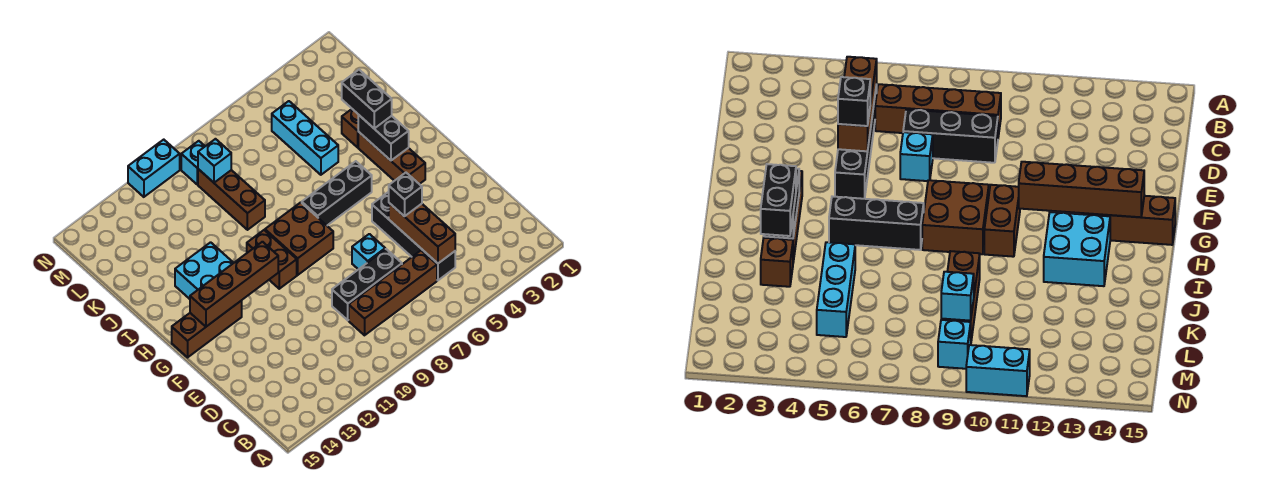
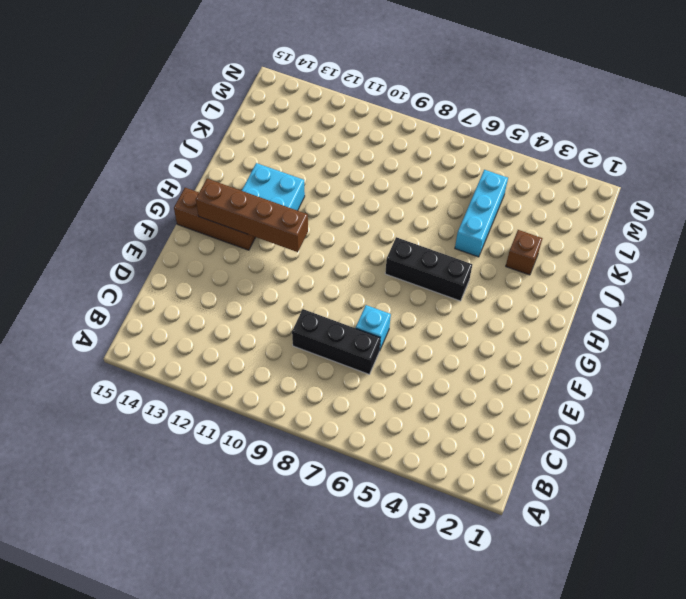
none -> black brick C5:F5 level 1
none -> brown brick C6:C9 level 1
none -> brown brick G3:I3 level 1

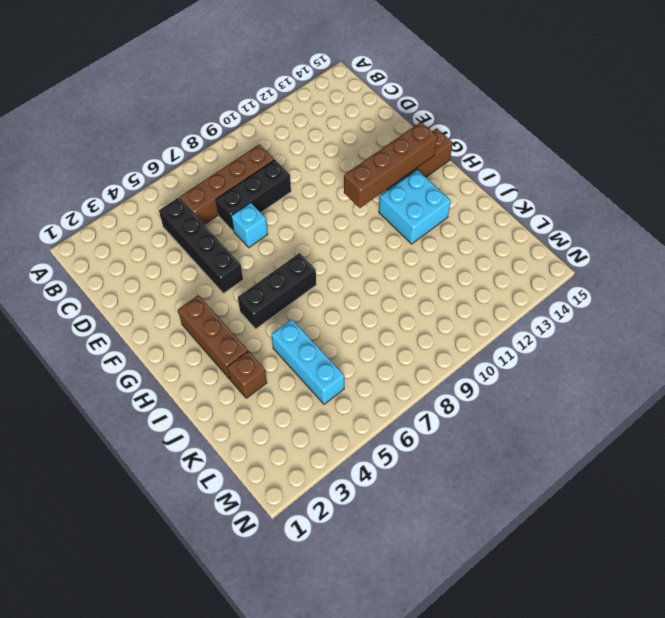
none -> brown brick G8:H9 level 1
none -> brown brick G10:H10 level 1
none -> brown brick J9:L9 level 1

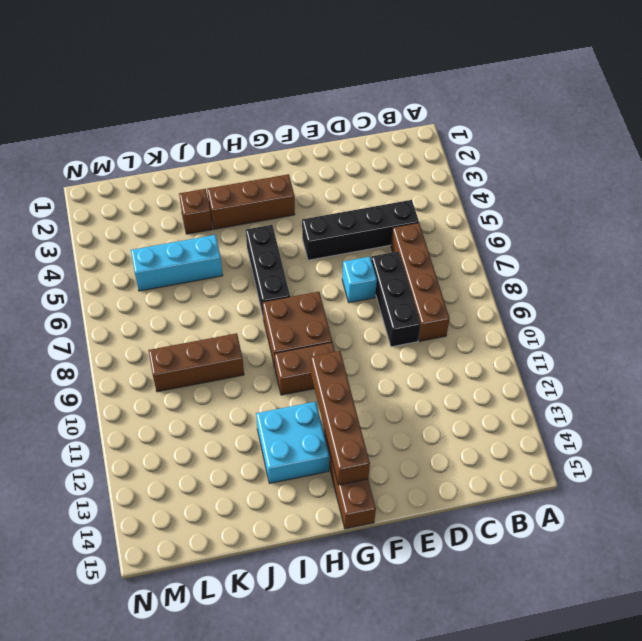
none -> cyan brick M9 level 1
none -> cyan brick N10:N11 level 1
none -> brown brick C5:E5 level 2

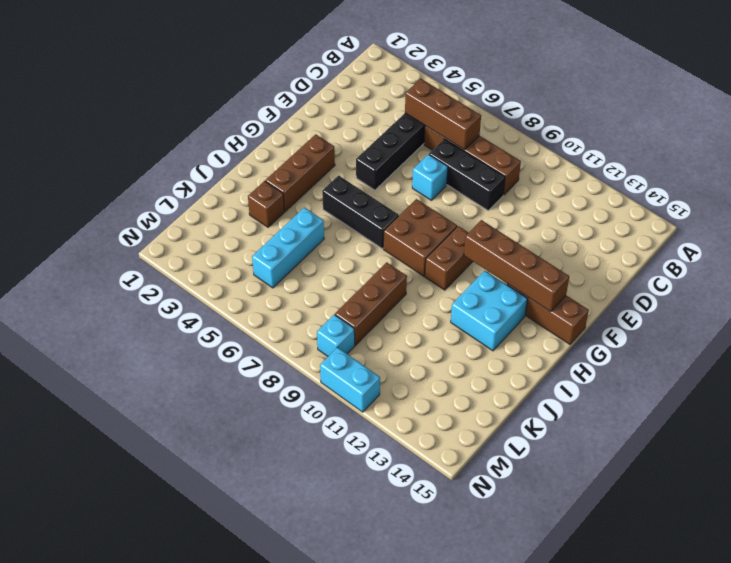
brown brick C5:C7 level 2 -> brown brick C5:E5 level 2
none -> black brick H3:I3 level 2
none -> cyan brick L9 level 2
none -> black brick E5 level 3

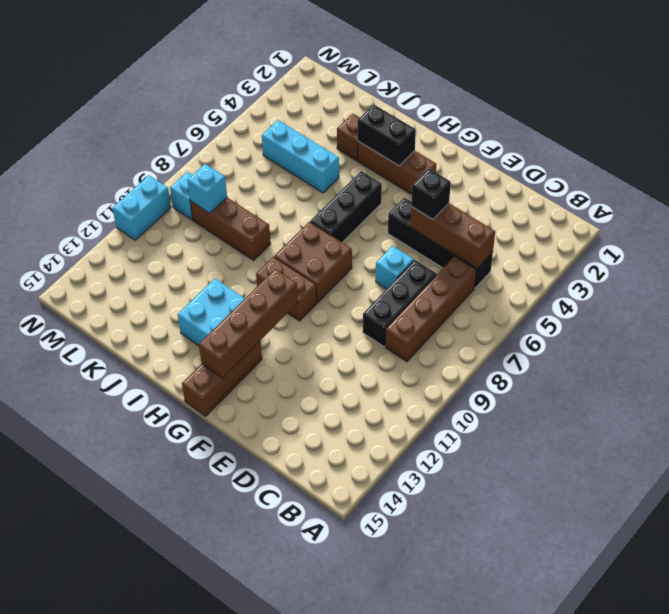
none -> black brick I3:J3 level 3

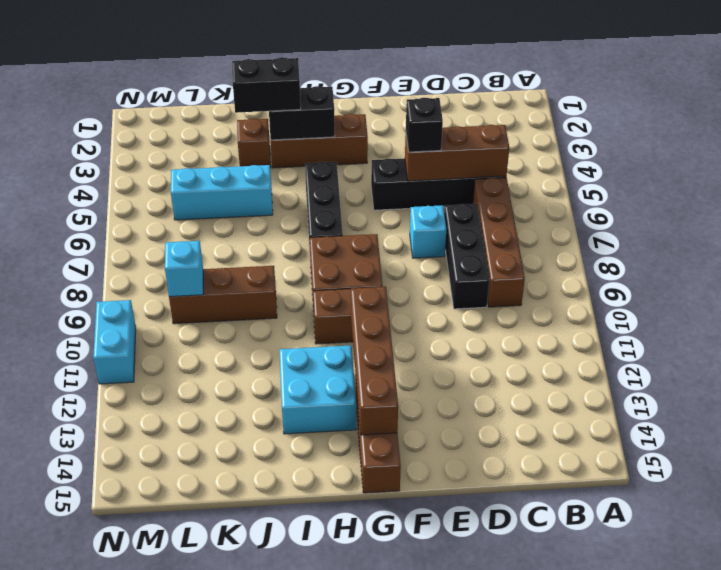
none -> cyan brick M9 level 1

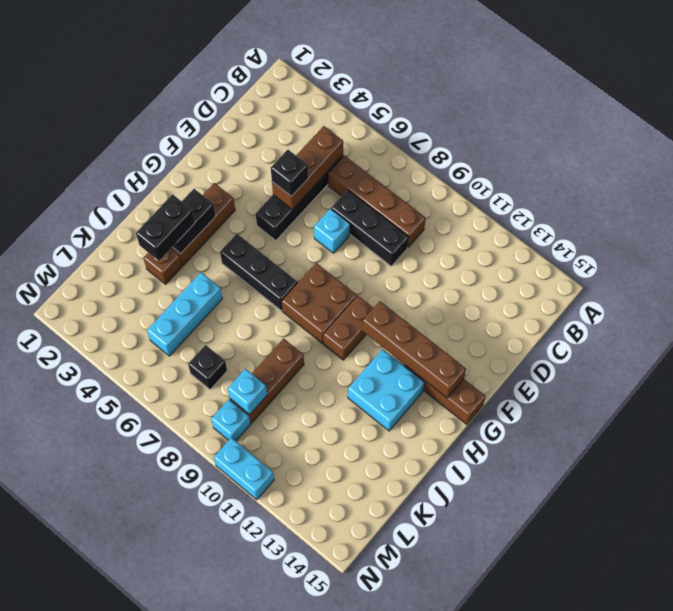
black brick L7 level 1 -> none

